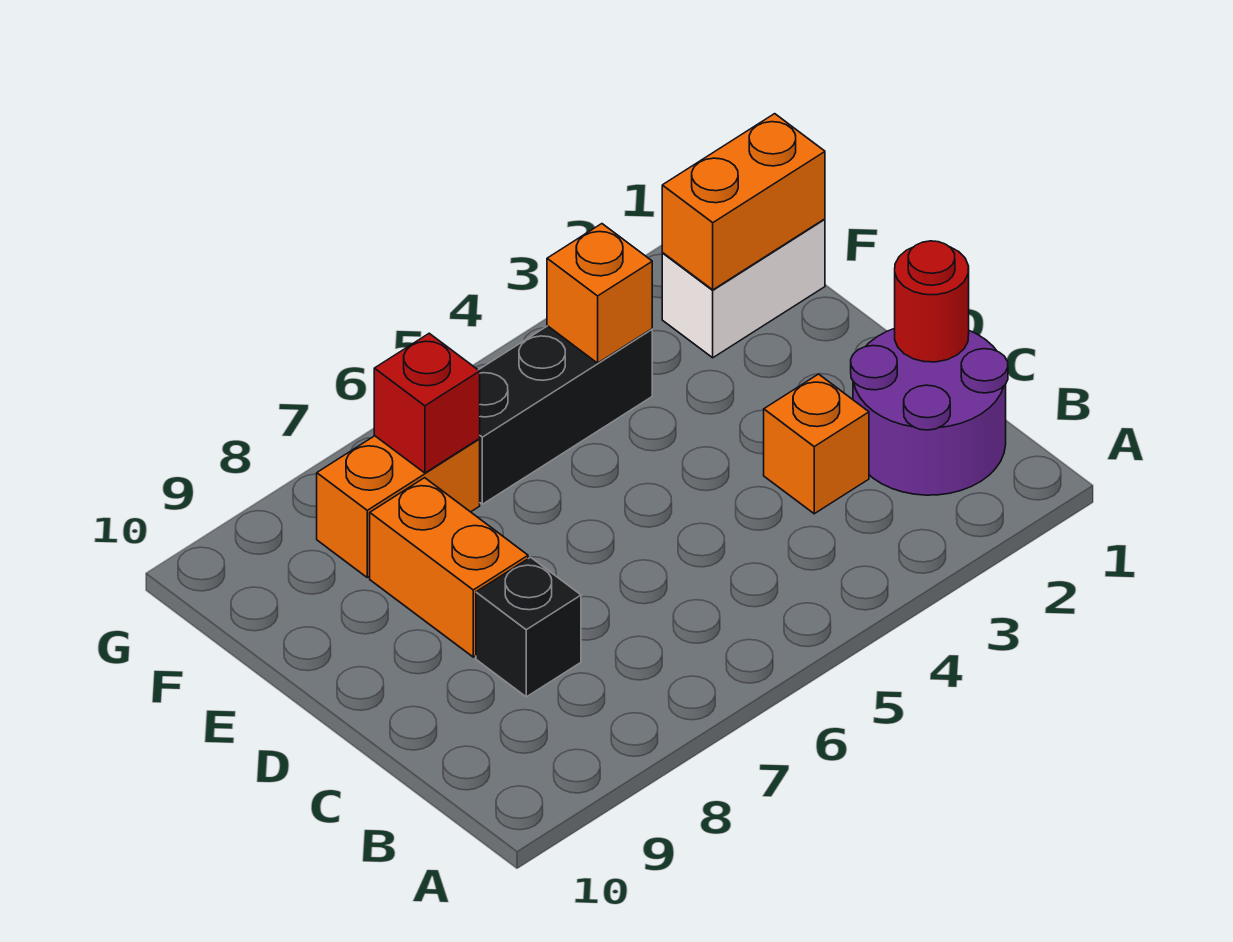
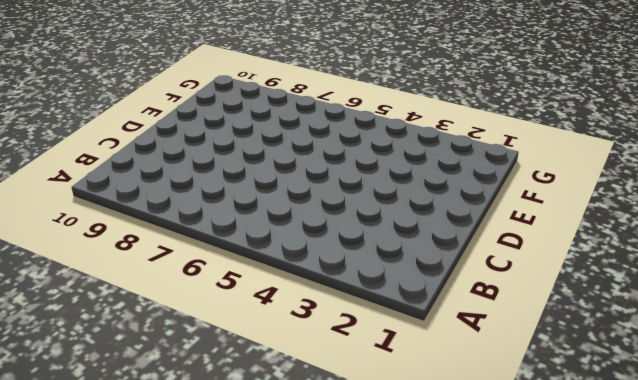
none -> purple round brick B1:C2 level 1
none -> orange brick C3 level 1

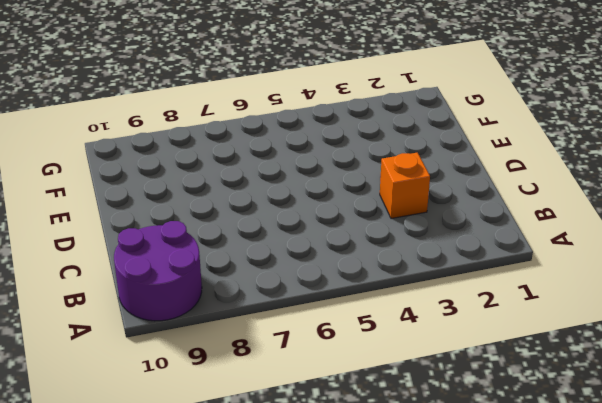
purple round brick A9:B10 level 1 -> purple round brick B1:C2 level 1
none -> black brick C8 level 1
none -> orange brick D8:E8 level 1

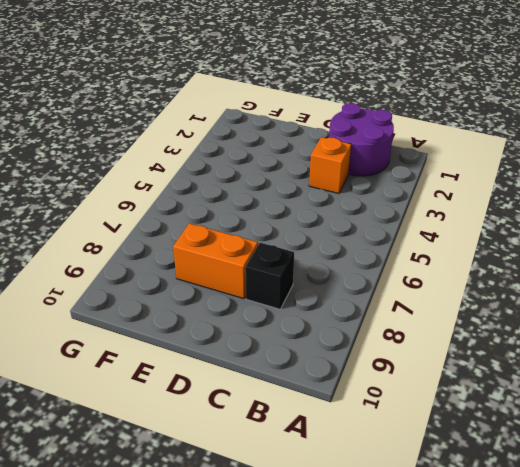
none -> white brick F1:F2 level 1
none -> black brick F4:F6 level 1

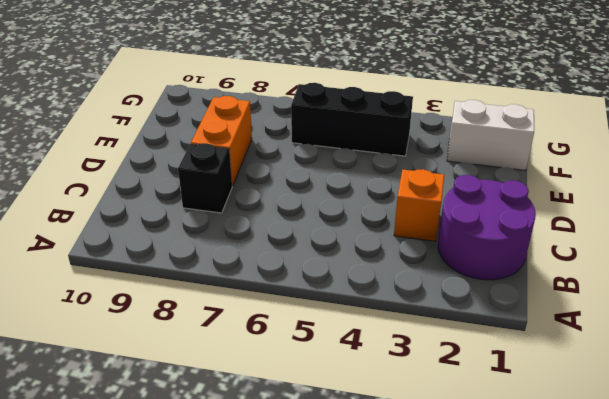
none -> orange brick F7:F8 level 1
none -> red round brick C1 level 2

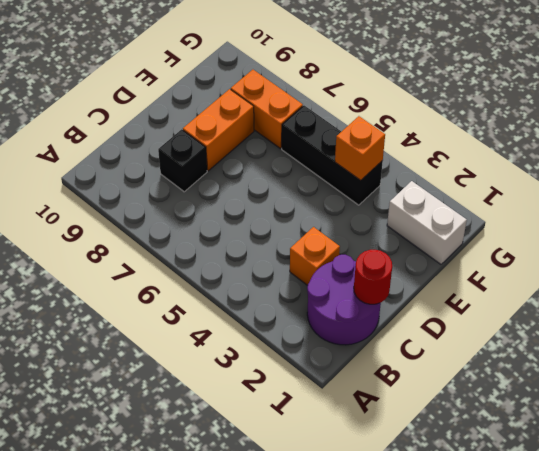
none -> orange brick F1:F2 level 2
none -> red brick F7 level 2

